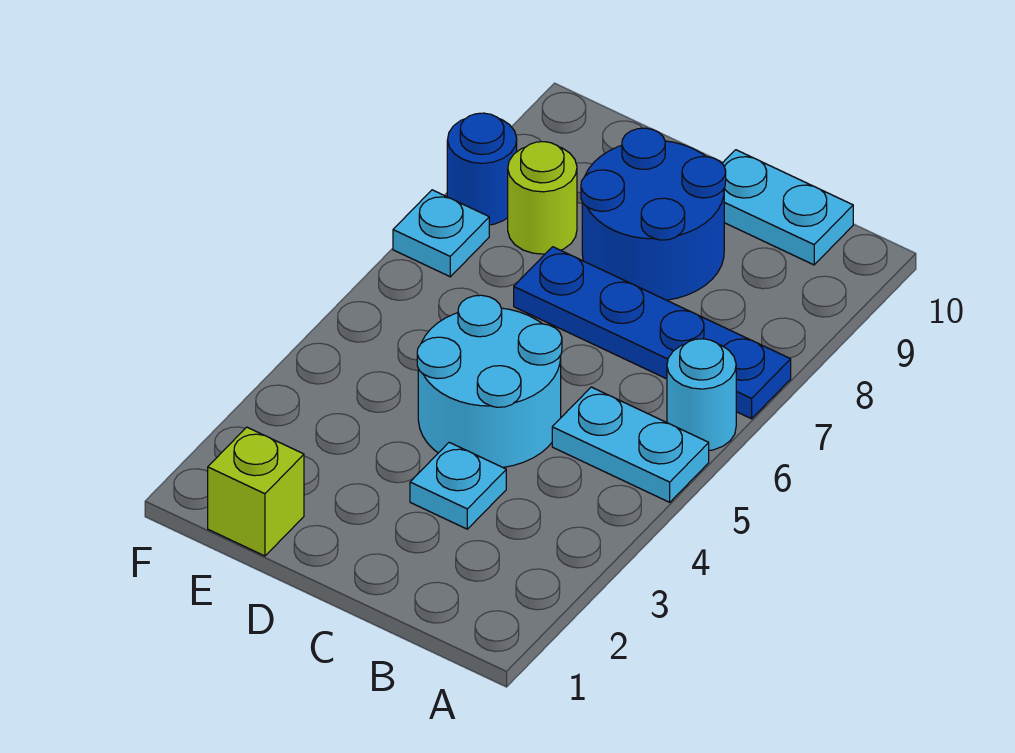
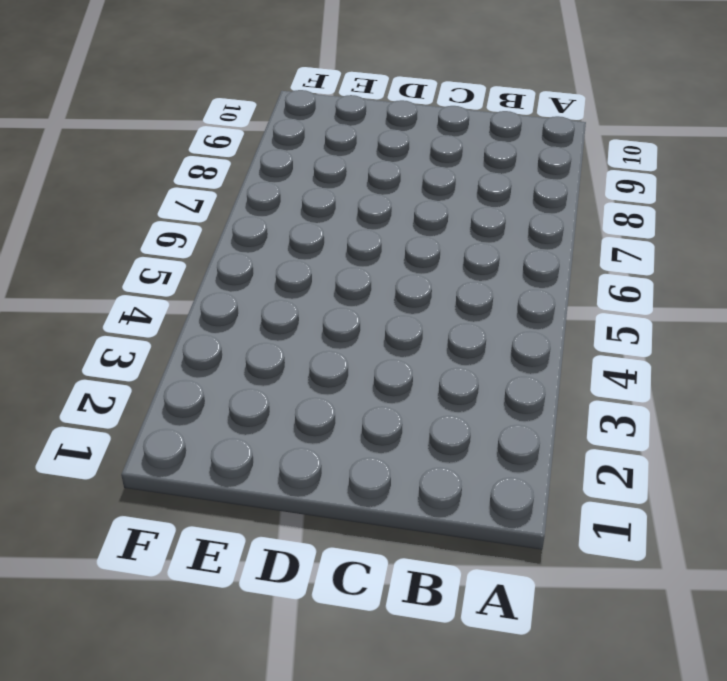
none -> cyan plate A5:B5 level 1
none -> cyan round brick A6 level 1

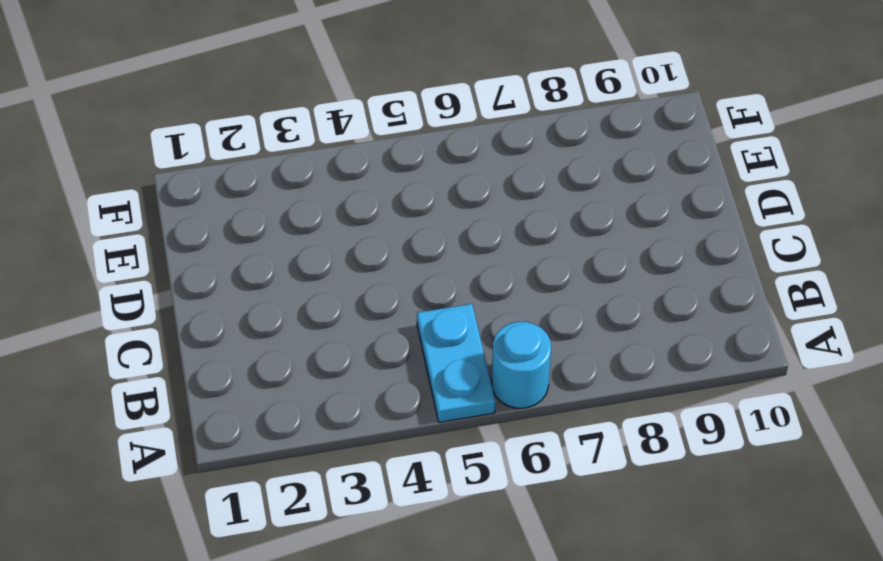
none -> blue plate A7:D7 level 1
none -> cyan plate B10:C10 level 1

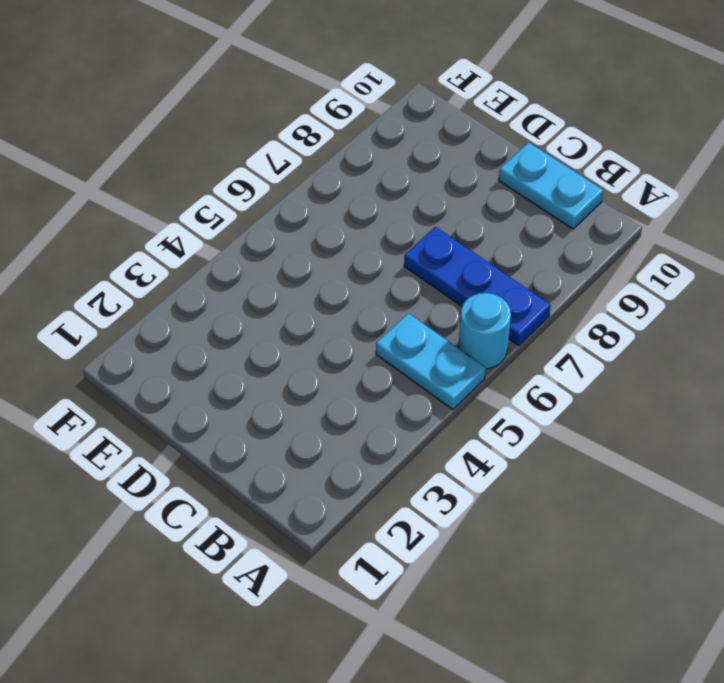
blue plate A7:C7 level 1 -> blue plate A7:D7 level 1
none -> cyan plate C3 level 1
none -> cyan round brick C4:D5 level 1

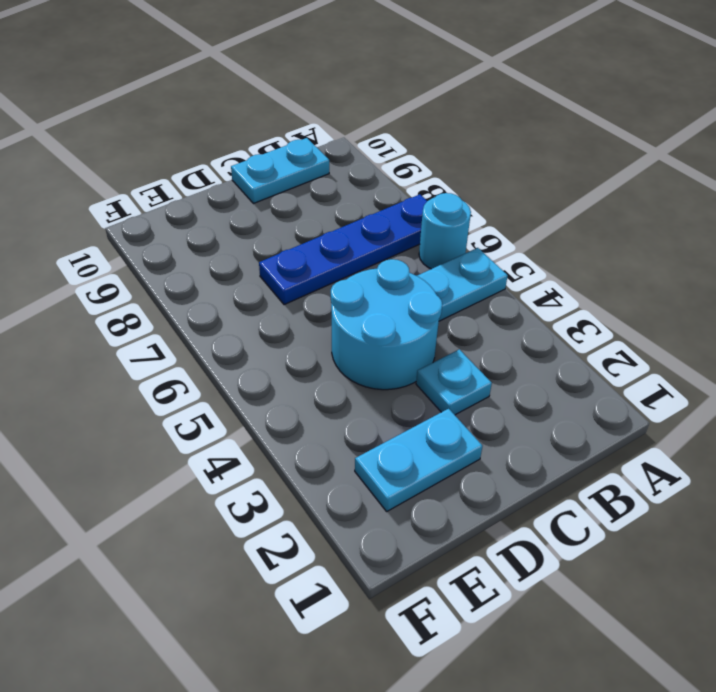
cyan plate D2:E2 level 1 -> none
none -> blue round brick C8:D9 level 1
none -> lime brick E1 level 1

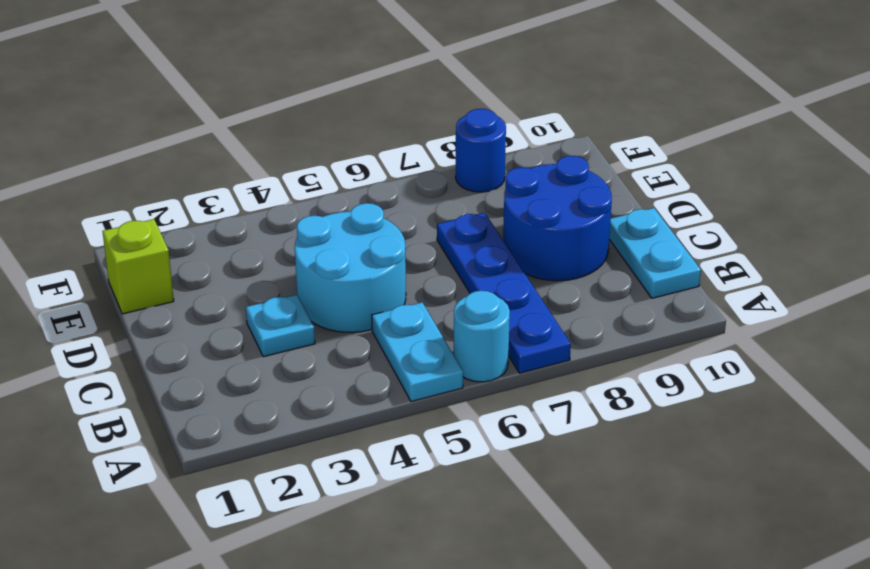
none -> lime round brick E8 level 1
none -> cyan plate F7 level 1

